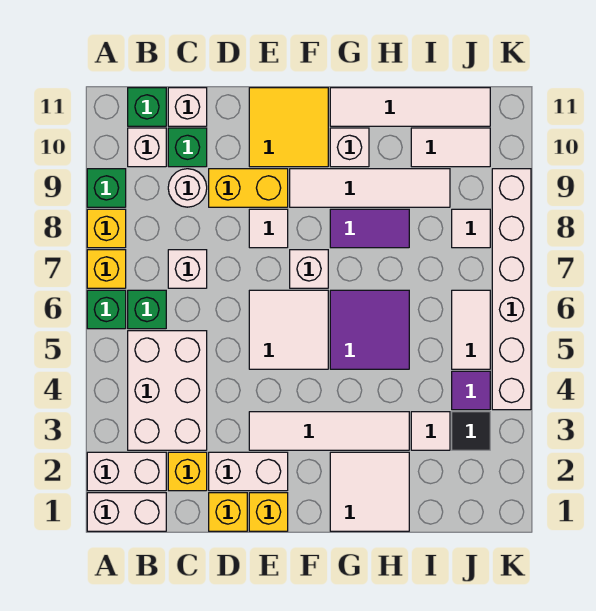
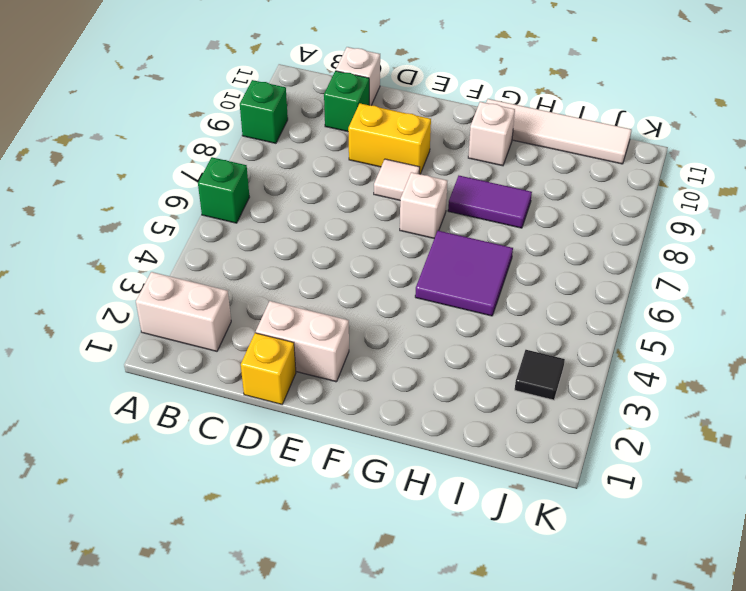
none -> white brick A1:B1 level 1
none -> yellow brick A7 level 1
none -> yellow brick A8 level 1
none -> white brick B3:C5 level 1

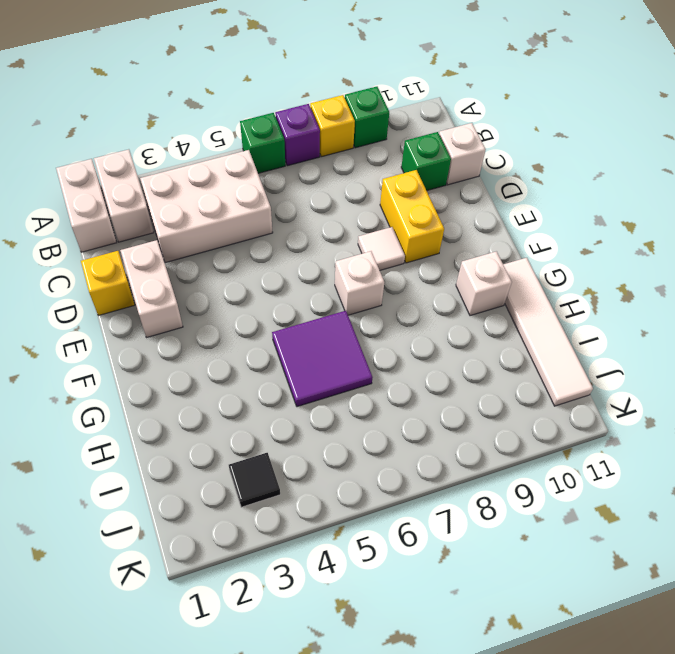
purple brick A7 level 1 -> yellow brick A7 level 1
none -> green brick B6 level 1
none -> white brick B10 level 1
none -> green brick B11 level 1
none -> yellow brick C2 level 1

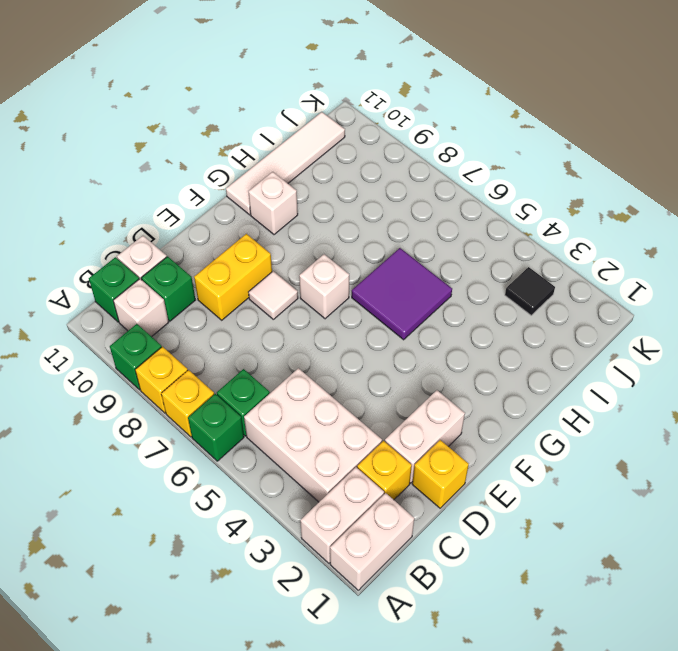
none -> white brick C7 level 1
none -> white round brick C9 level 1
none -> yellow brick E1 level 1
none -> white tile E3:H3 level 1

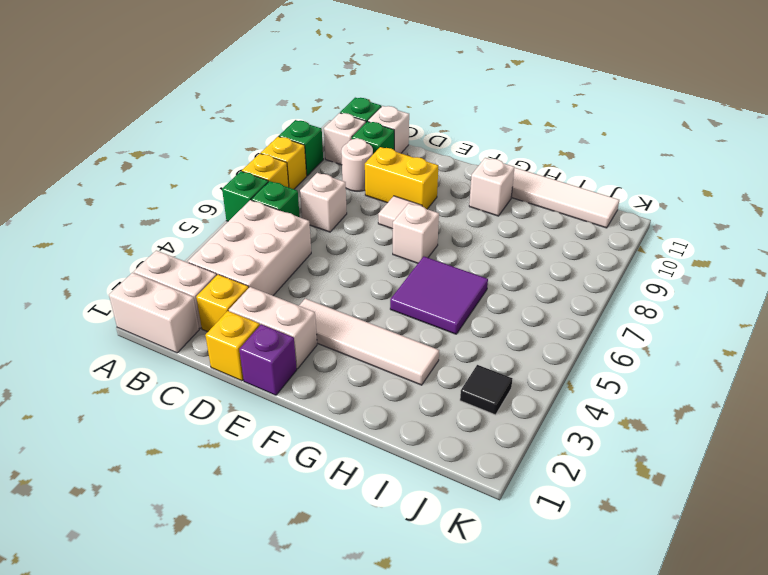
purple brick E1 level 1 -> yellow brick E1 level 1
none -> white tile E5:F6 level 1
none -> yellow tile E10:F11 level 1
none -> white tile F9:I9 level 1
none -> white tile G1:H2 level 1

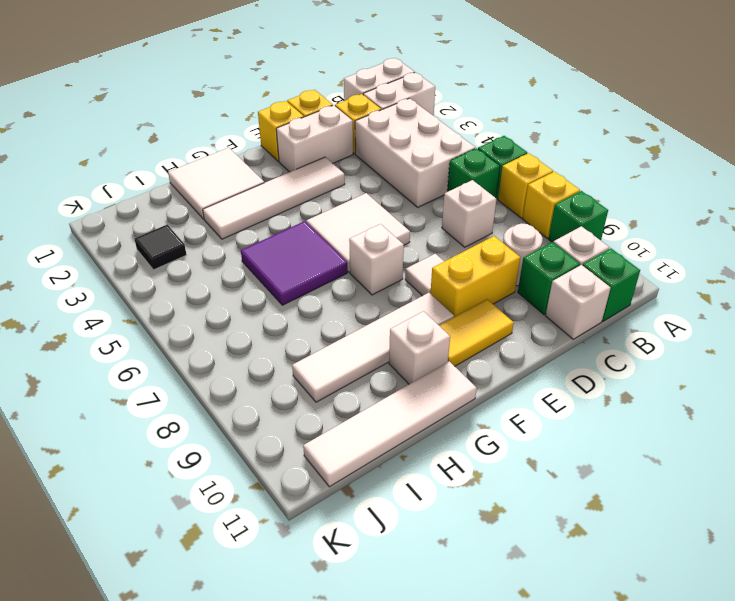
yellow tile E10:F10 level 1 -> yellow tile E10:F11 level 1
none -> purple tile G8:H8 level 1
none -> white tile I3 level 1
none -> white tile I10:J10 level 1
none -> purple tile J4 level 1

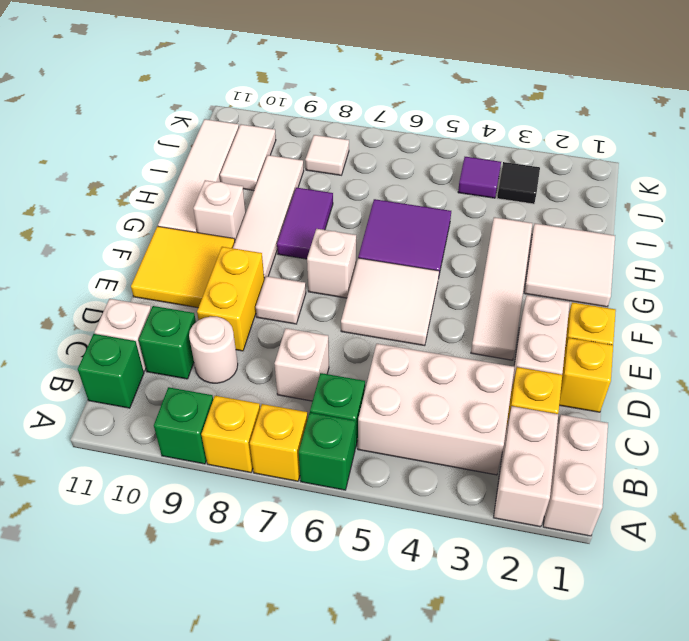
none -> white brick B10 level 1
none -> white tile I3 level 1
none -> white tile J5:J6 level 1
none -> white brick K4:K9 level 1

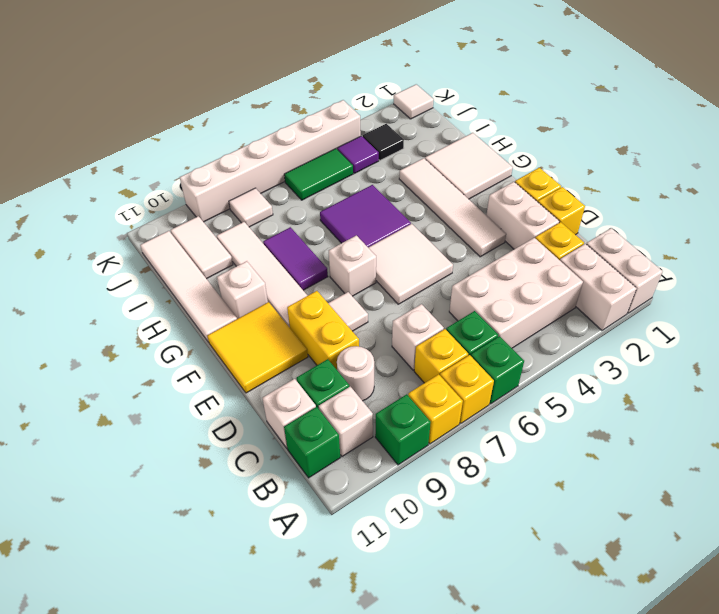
yellow brick B7 level 1 -> none
green tile J5:J6 level 1 -> white tile J5:J6 level 1
white tile K1 level 1 -> white tile I3 level 1

